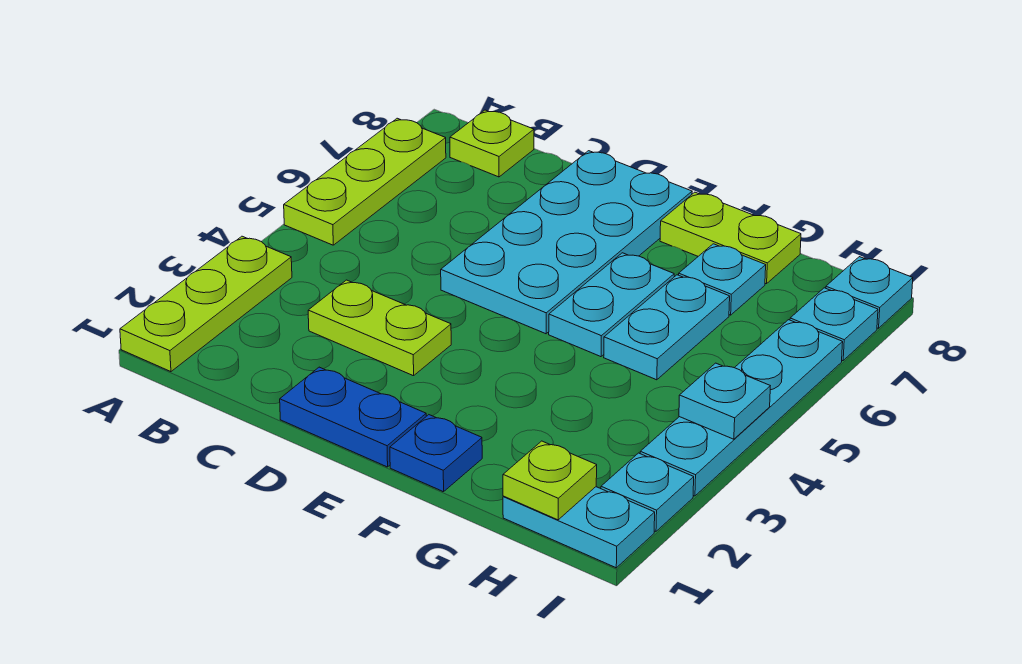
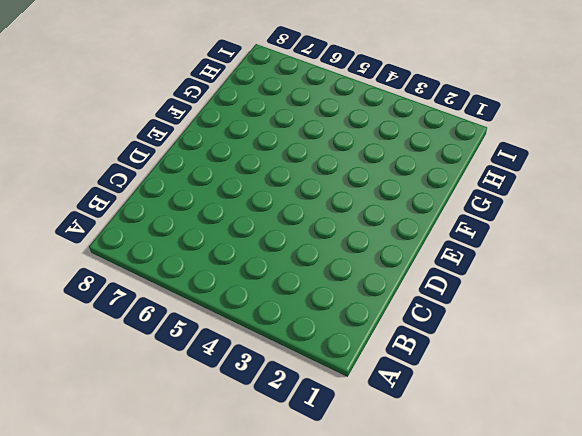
none -> lime plate A1:A3 level 1
none -> lime plate A5:A7 level 1
none -> lime plate B8 level 1

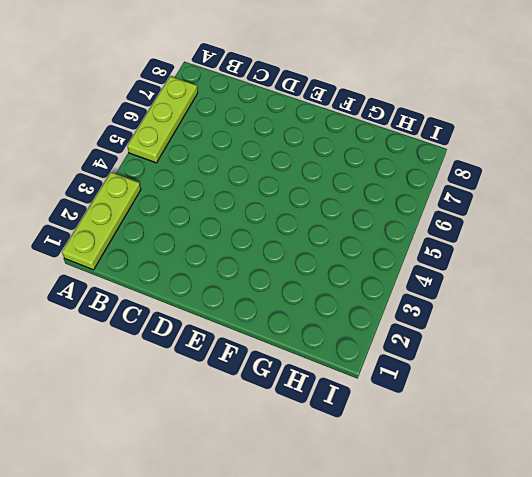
none -> lime plate B8 level 1
none -> lime plate C3:D3 level 1
none -> blue plate D1:E1 level 1

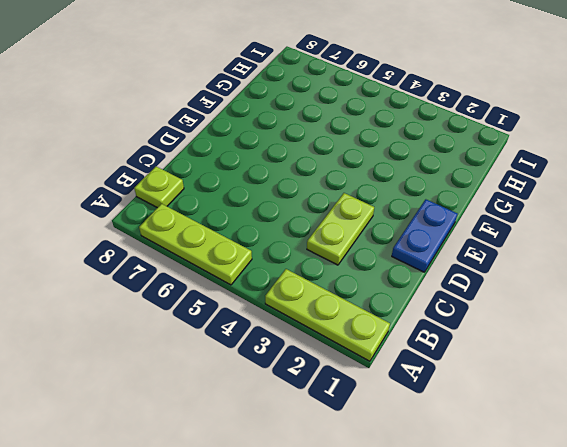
none -> cyan plate D5:E8 level 1
none -> blue plate F1 level 1
none -> cyan plate F5:F6 level 1

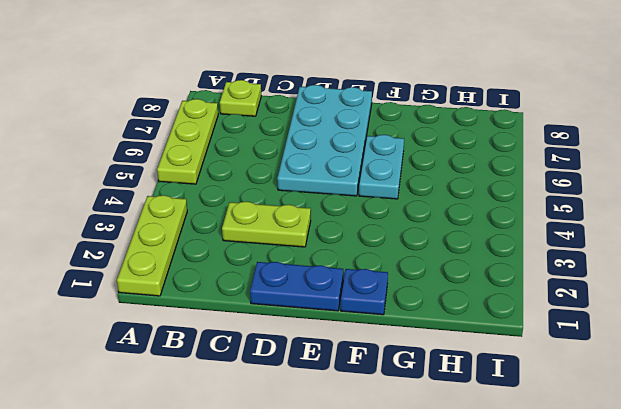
none -> lime plate F8:G8 level 1
none -> cyan plate G5:G6 level 1
none -> cyan plate G7 level 1

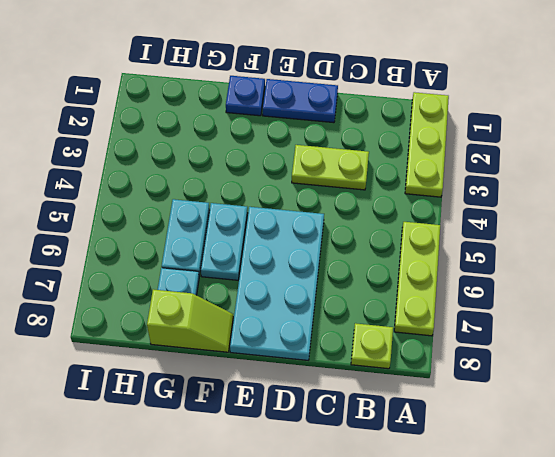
lime slope F8:G8 level 1 top G -> lime plate F8:G8 level 1
none -> cyan plate H1:I1 level 1
none -> cyan plate I2 level 1
none -> cyan plate I3:I6 level 1

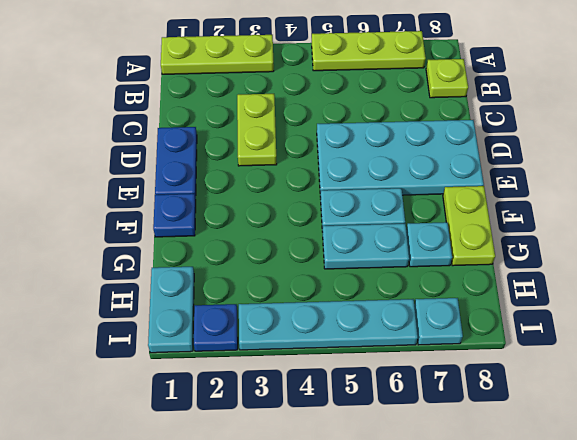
blue plate I2 level 1 -> cyan plate I2 level 1
none -> cyan plate I8 level 1
none -> lime plate H1 level 2
none -> cyan plate I4 level 2

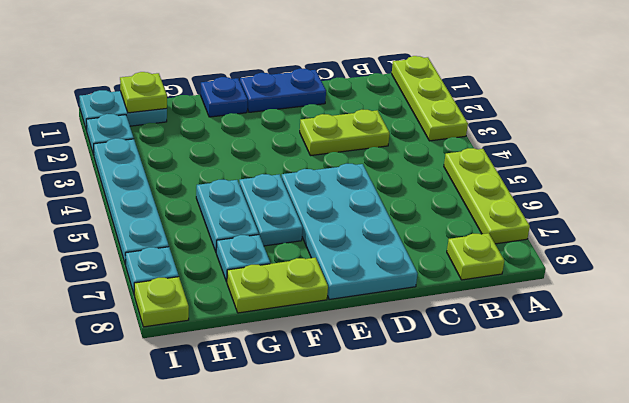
lime plate I8 level 1 -> cyan plate I8 level 1
none -> cyan plate I4 level 2

